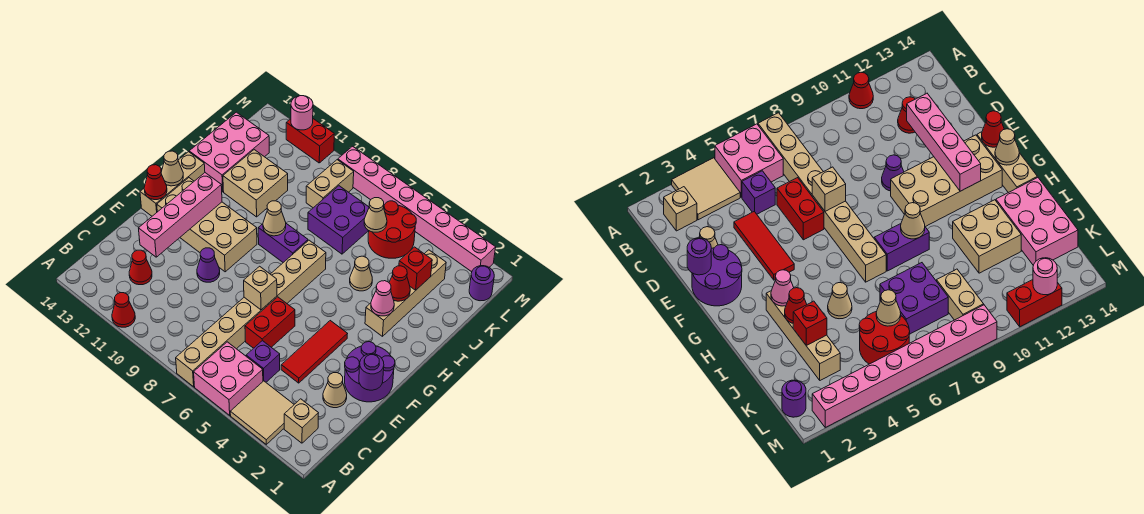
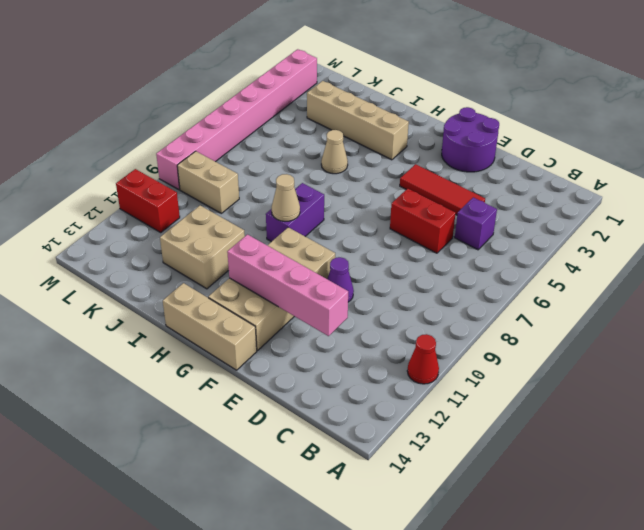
red brick L11:M11 level 1 -> red brick M11:M12 level 1
none -> tan tile A3:B4 level 1
none -> pink brick A5:B6 level 1
none -> tan brick A7:H7 level 1
none -> tan brick B2 level 1

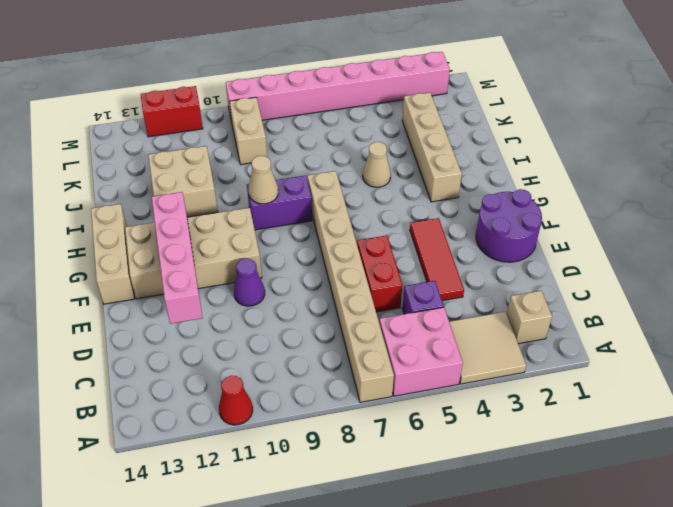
none -> red cone C12 level 1
none -> tan cone D2 level 1
none -> pink brick I13:K14 level 1
none -> purple brick J7:K8 level 1

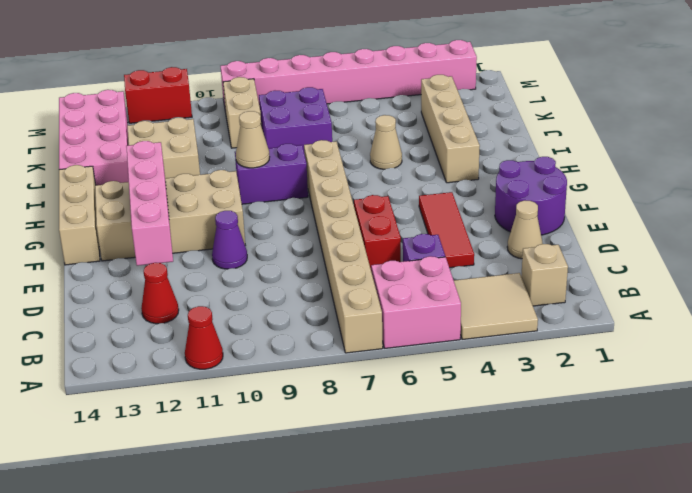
pink brick I13:L14 level 1 -> pink brick I13:K14 level 1
none -> red round brick K5:L6 level 1
none -> purple round brick L1 level 1
none -> purple round brick E1 level 2
none -> tan brick E7 level 2

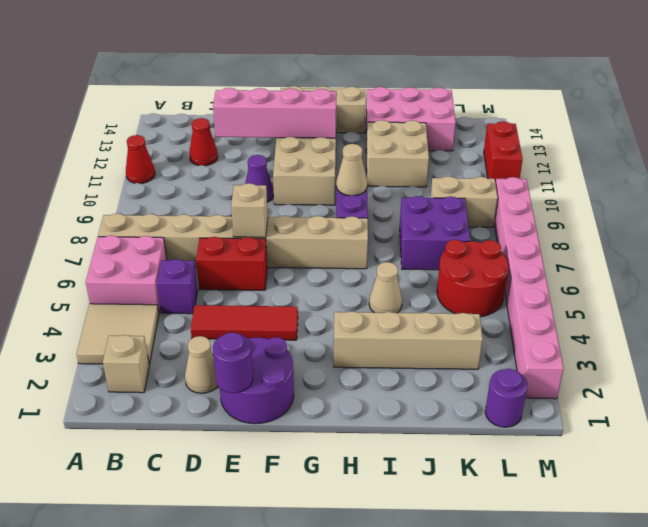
none -> red cone F14 level 2
none -> tan cone G14 level 2
none -> pink cone H3 level 2
none -> red cone I3 level 2

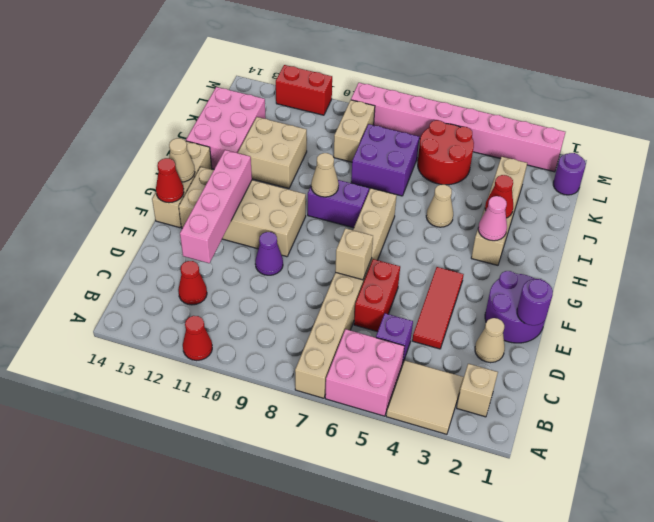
none -> red brick J3 level 2
none -> tan cone K6 level 2
none -> pink round brick M12 level 2

